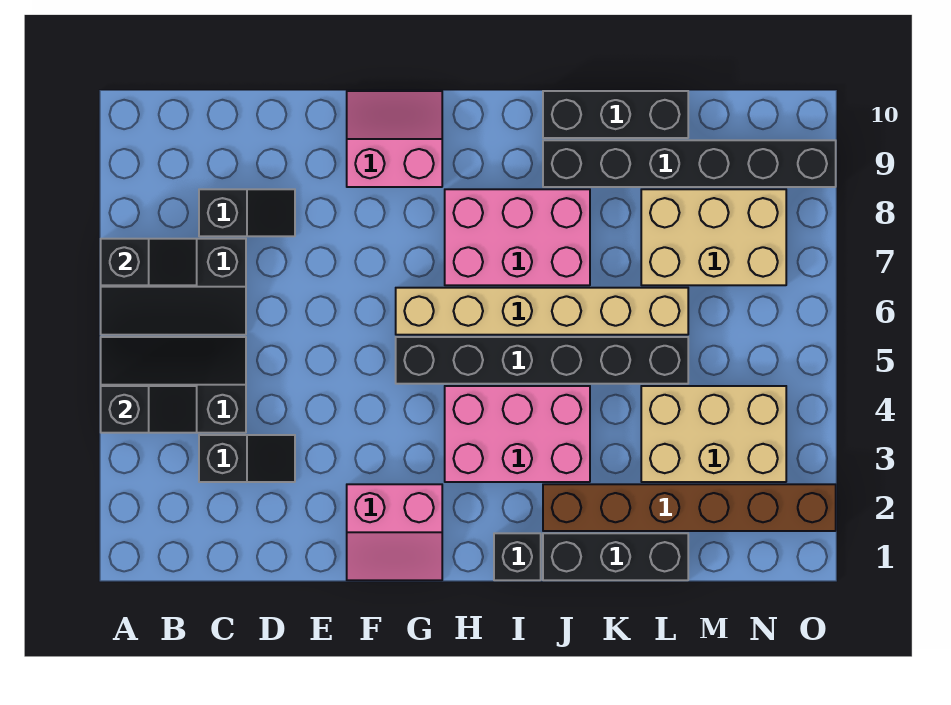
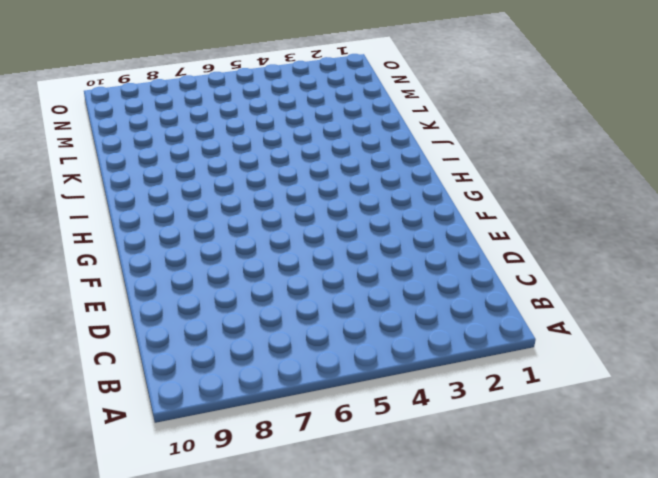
none -> black slope A4:C5 level 1 top 4
none -> black slope A6:C7 level 1 top 7
none -> black slope C3:D3 level 1 top C

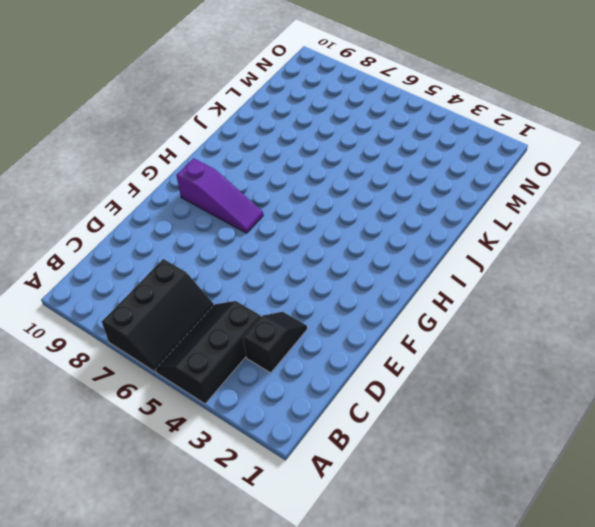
purple slope G7:G9 level 1 top 9 -> pink slope F9:G10 level 1 top 9
none -> black slope C8:D8 level 1 top C
none -> pink slope F1:G2 level 1 top 2
none -> black brick G5:L5 level 1

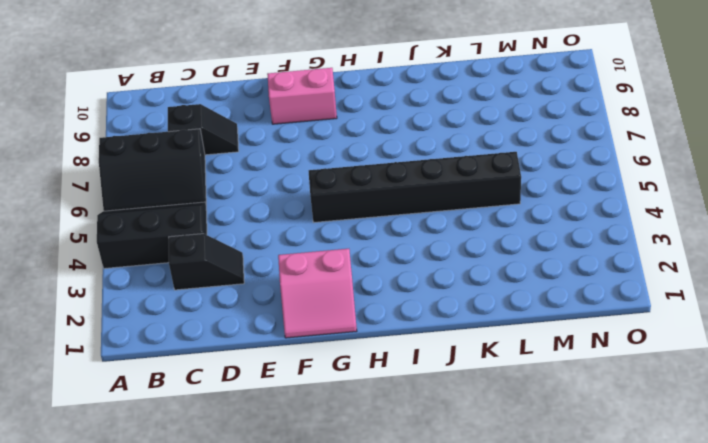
none -> tan brick G6:L6 level 1
none -> pink brick H3:J4 level 1
none -> pink brick H7:J8 level 1

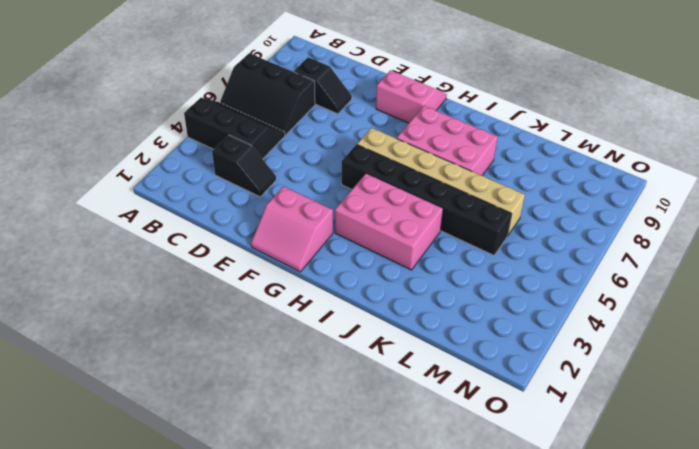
none -> black brick I1 level 1
none -> black brick J1:L1 level 1
none -> brown brick J2:O2 level 1

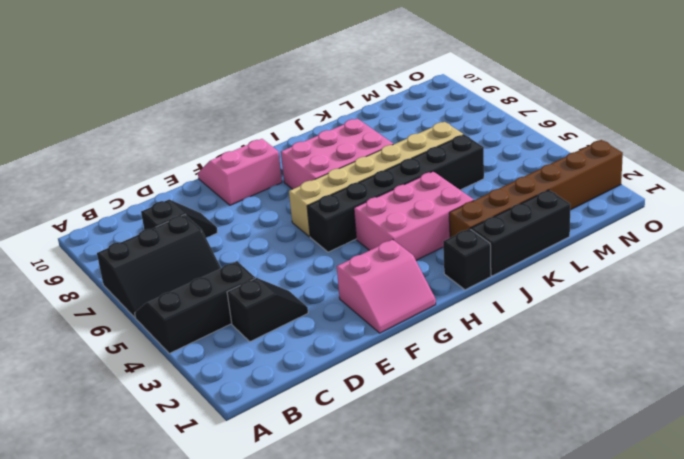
none -> black brick J9:O9 level 1
none -> black brick J10:L10 level 1
none -> tan brick L3:N4 level 1

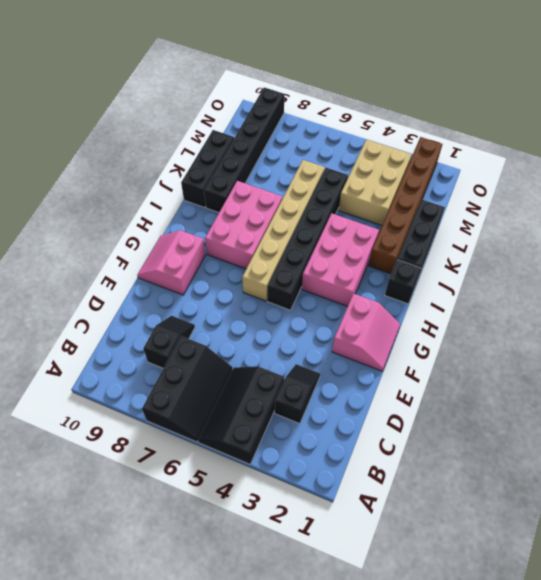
none -> tan brick L7:N8 level 1
none -> black slope A4:B4 level 2 top A
none -> black slope A7:B7 level 2 top A

